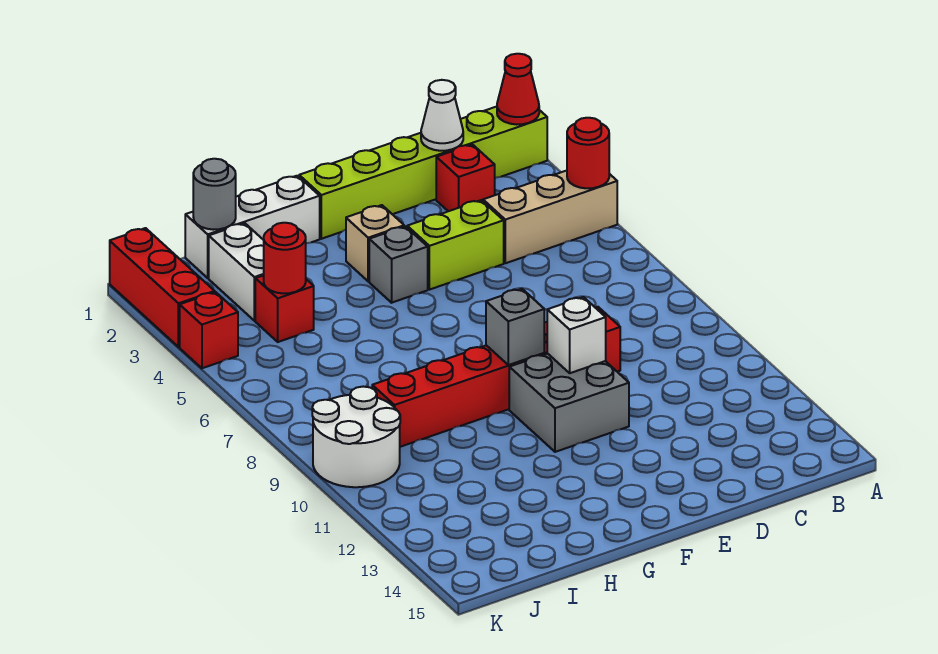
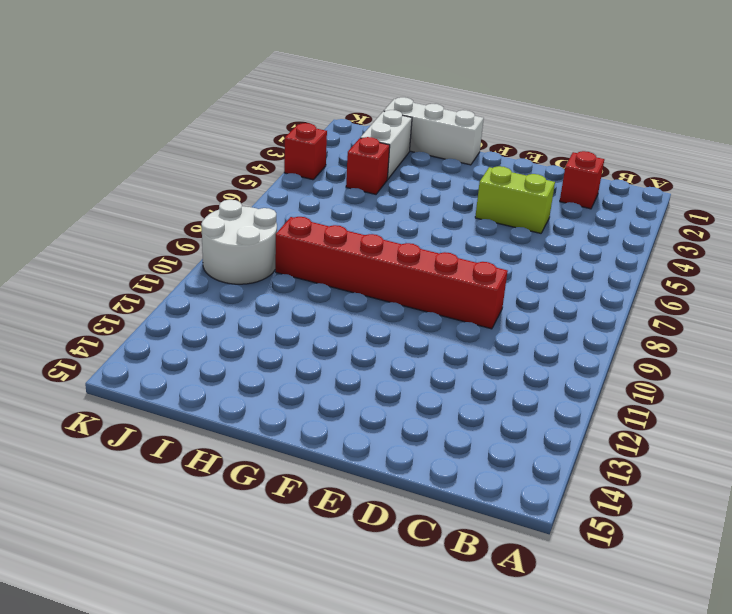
none -> lime brick A1:F1 level 1
none -> tan brick A4:C4 level 1
none -> grey brick E10:F11 level 1

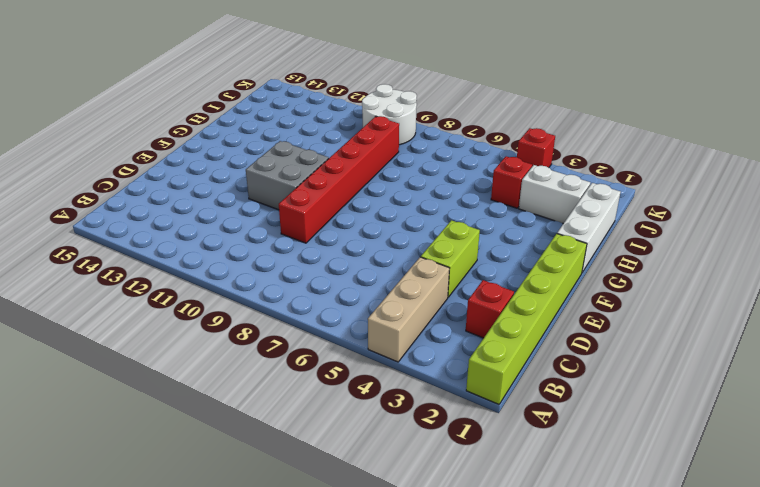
none -> tan brick F3 level 1
none -> grey brick F4 level 1
none -> red brick K1:K3 level 1

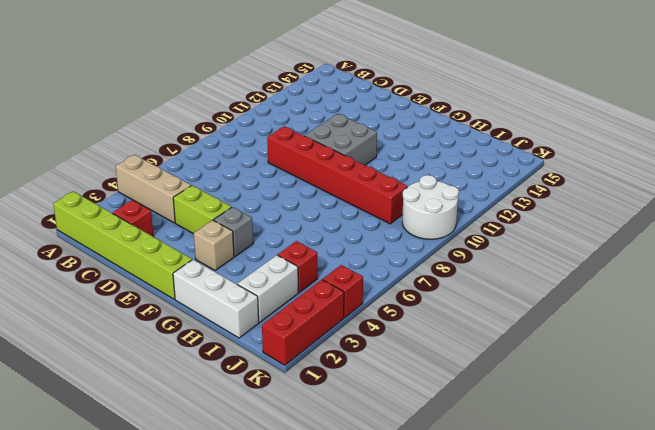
none -> red cone A1 level 2
none -> red round brick A4 level 2
none -> white cone C1 level 2

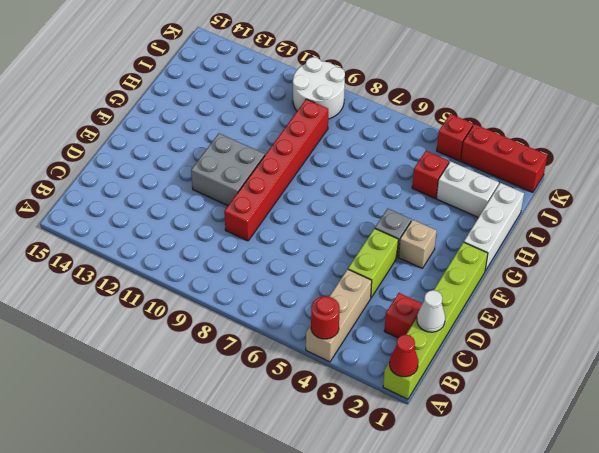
none -> white brick E10 level 2
none -> grey brick F9 level 2
none -> grey round brick I1 level 2

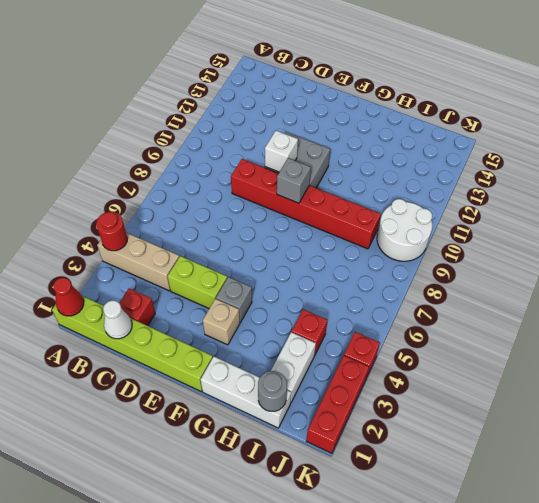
none -> red round brick I4 level 2

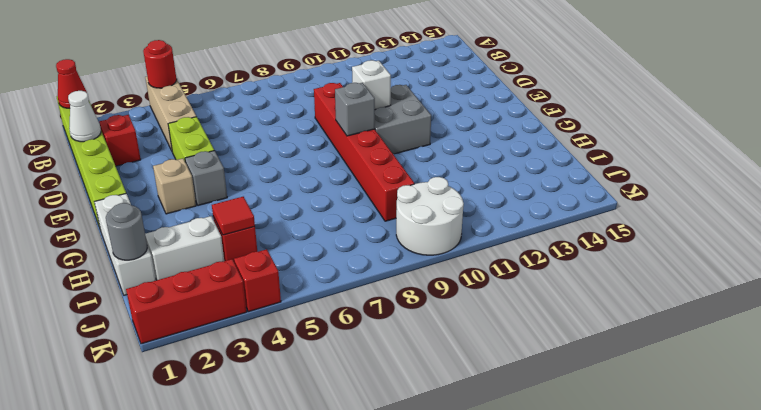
red tile I4 level 2 -> red round brick I4 level 2

